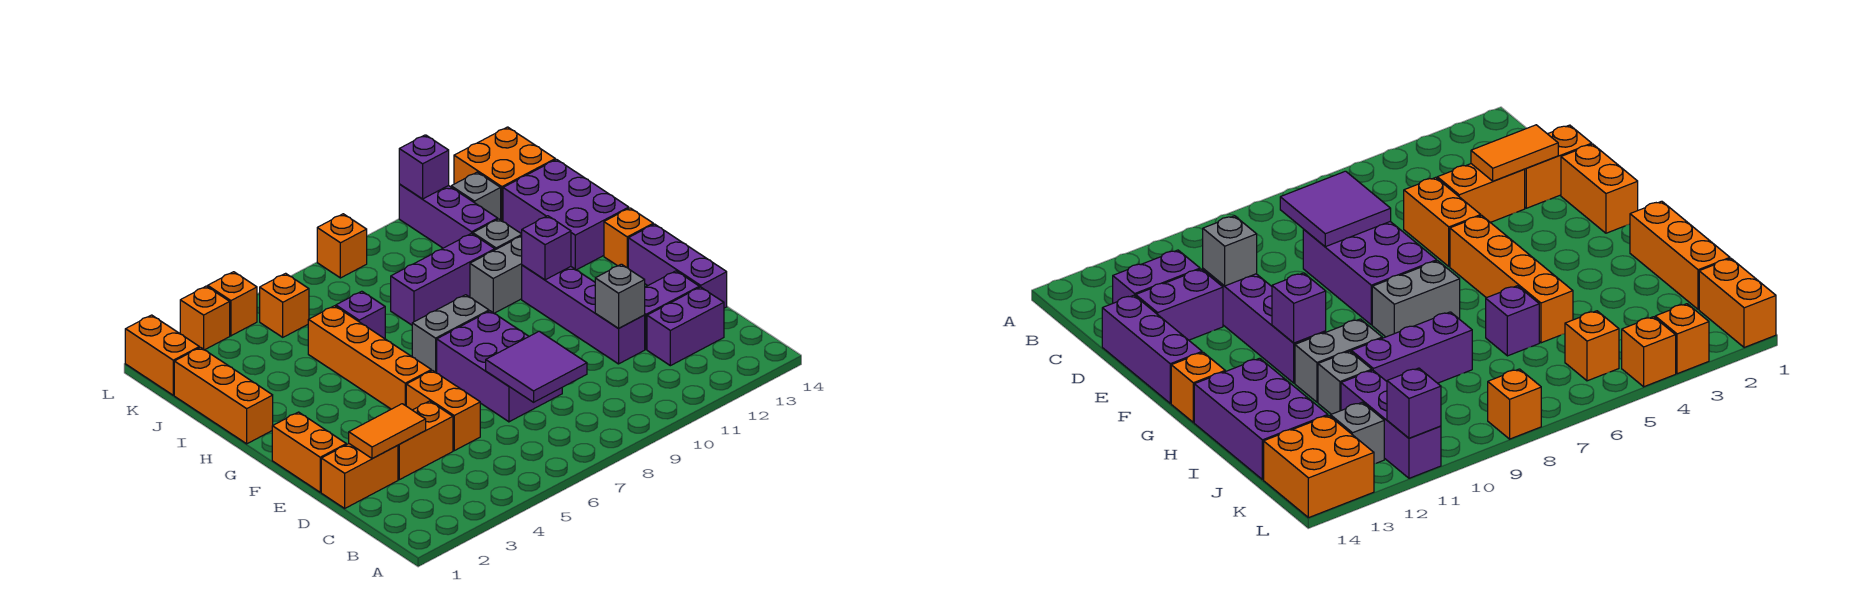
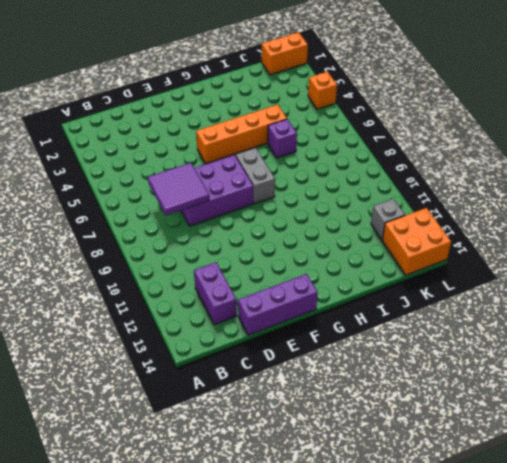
none -> orange brick D1:D2 level 1
none -> orange brick D3:D4 level 1
none -> orange brick D5:E5 level 1
none -> purple brick D11:G11 level 1

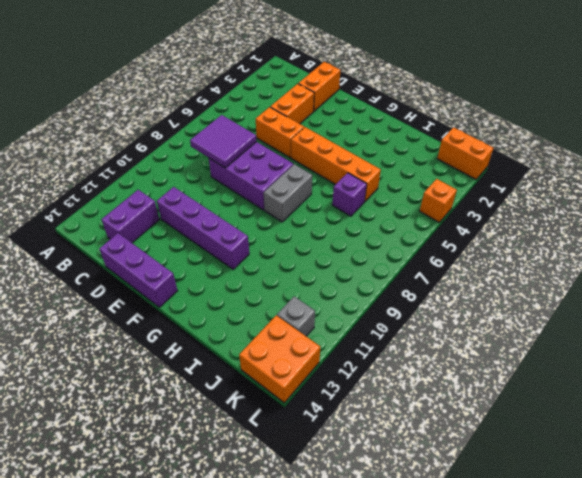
none -> purple brick D12:D13 level 1
none -> orange brick E1:F1 level 1
none -> orange brick G14 level 1
none -> orange brick H1:J1 level 1

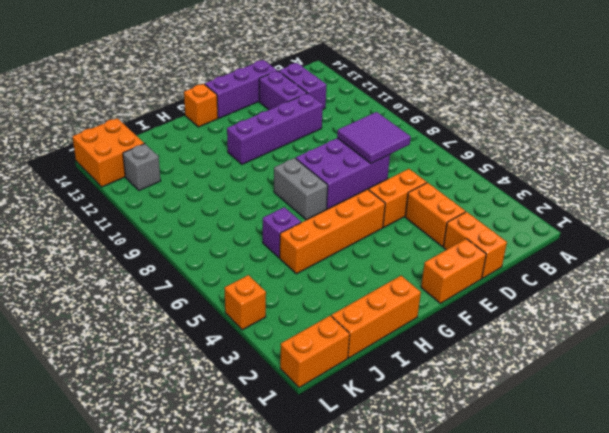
none -> grey brick H10:H11 level 1
none -> purple brick H13:J14 level 1
none -> purple brick I8:I10 level 1
none -> grey brick I11 level 1

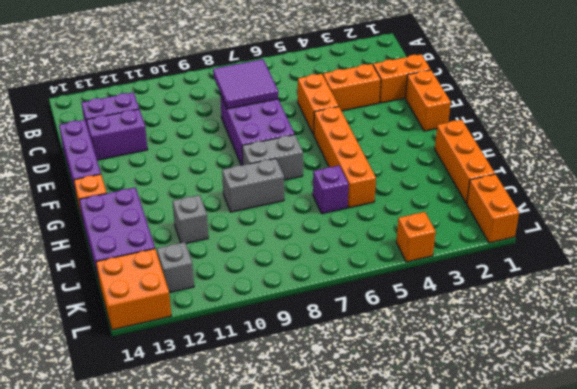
grey brick H8:H9 level 1 -> grey brick H10:H11 level 1
none -> purple brick D11:G11 level 1
none -> purple brick I8:I10 level 1
none -> purple brick J11:L11 level 1
none -> orange brick K5 level 1

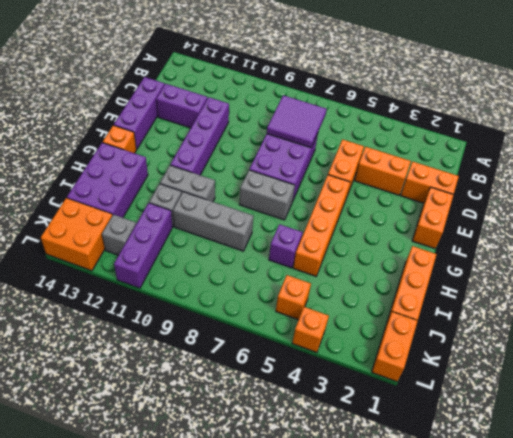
grey brick I8:I10 level 1 -> purple brick I8:I10 level 1
none -> purple brick C12:C13 level 1
none -> orange brick L3 level 1
none -> orange brick L8 level 1
none -> orange tile D2:D3 level 2

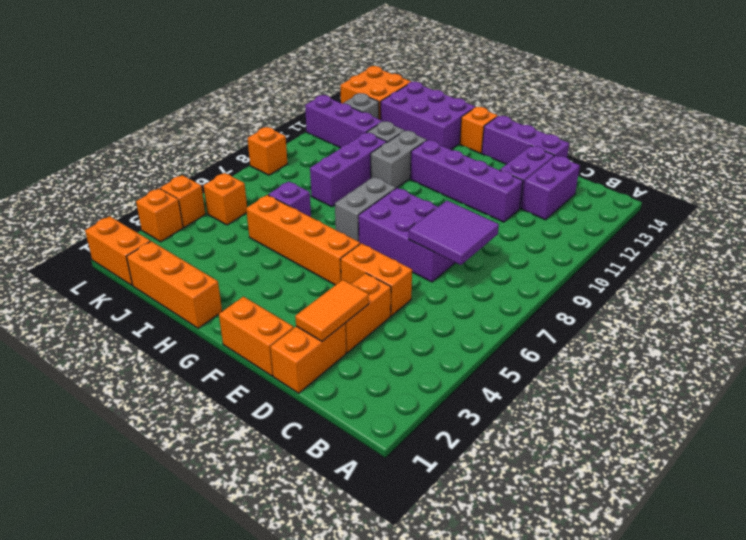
none -> grey brick D11 level 2
none -> purple brick G11 level 2
none -> purple brick L11 level 2

